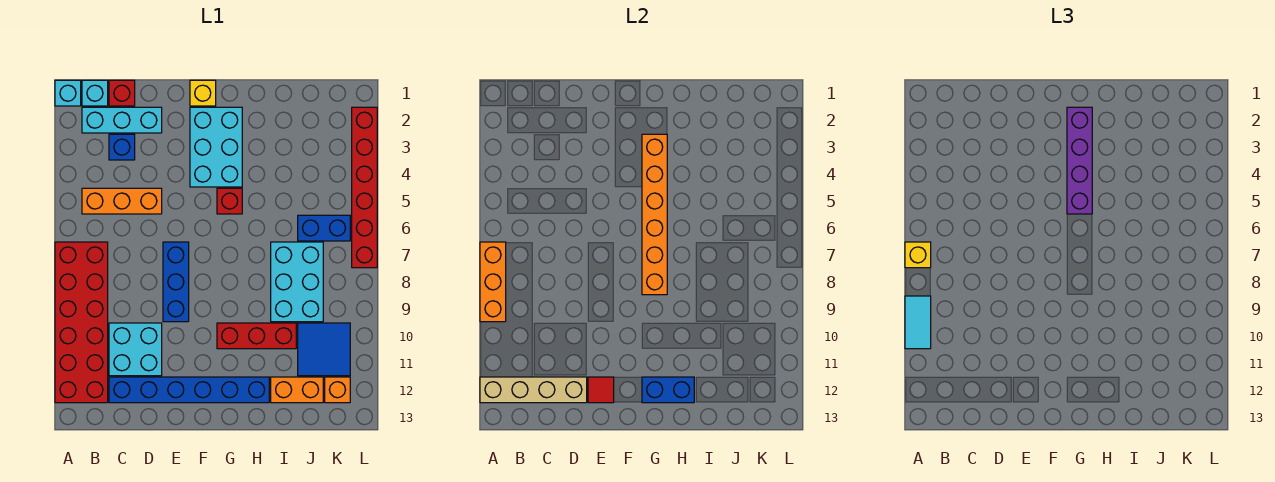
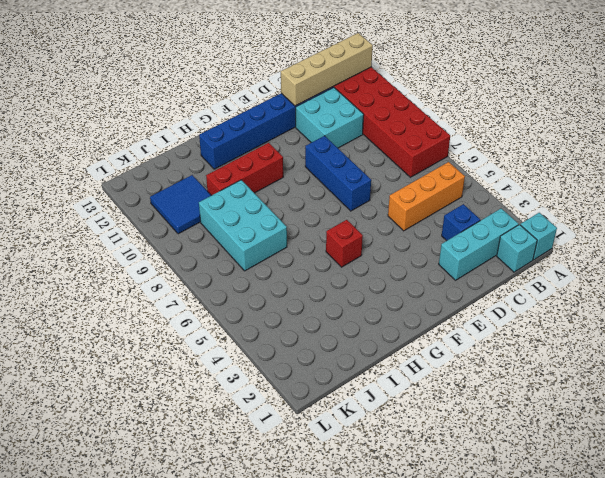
none -> red brick C1 level 1
none -> yellow brick F1 level 1
none -> cyan brick F2:G4 level 1

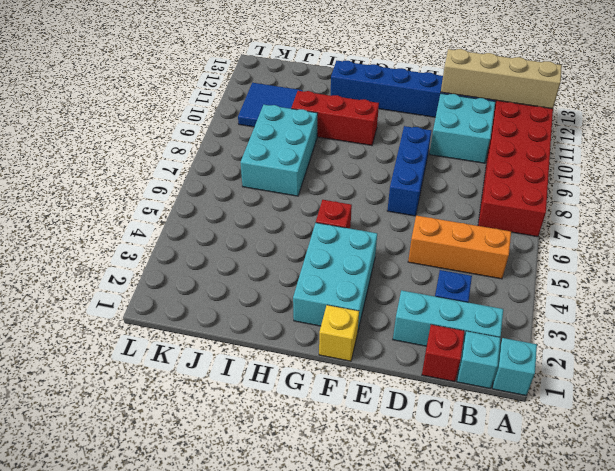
none -> orange brick I12:J12 level 1
none -> blue brick J6:K6 level 1
none -> orange brick K12 level 1

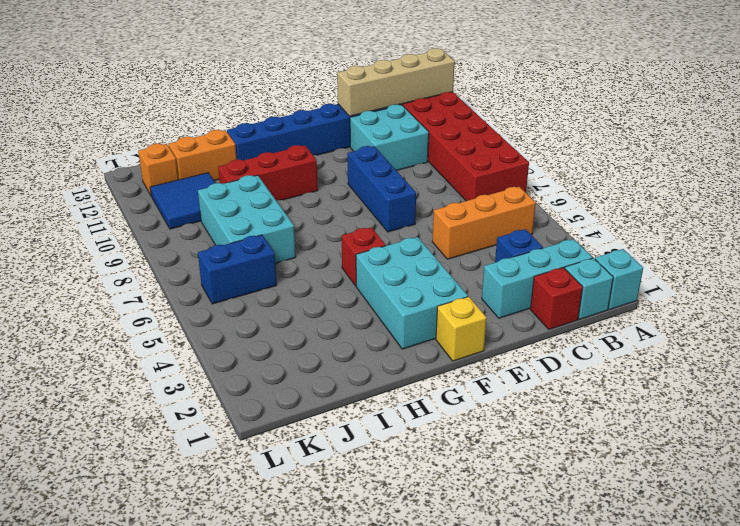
none -> red brick L2:L7 level 1
none -> orange brick A7:A9 level 2
none -> red tile E12 level 2

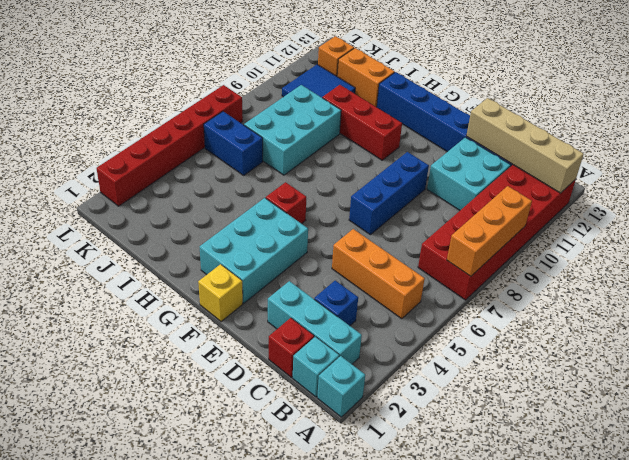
none -> red tile E12 level 2
none -> orange brick G3:G8 level 2
none -> blue brick G12:H12 level 2

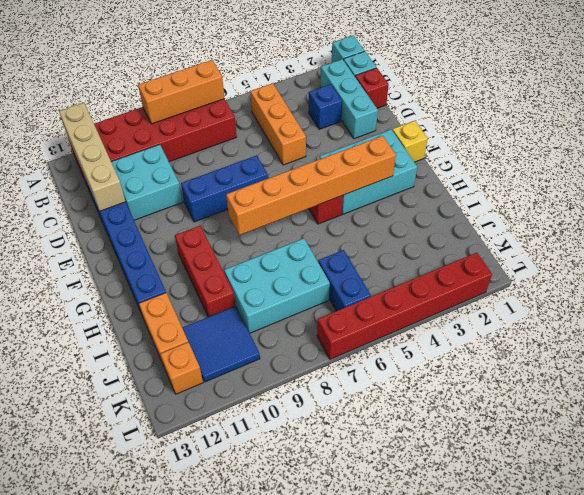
none -> red tile E12 level 2
none -> blue brick G12:H12 level 2
none -> yellow brick A7 level 3

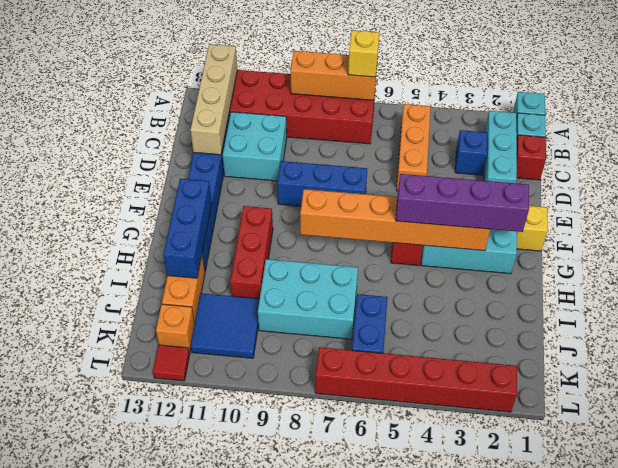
blue brick G12:I12 level 2 -> blue brick G12:H12 level 2
red tile L12 level 1 -> red tile E12 level 2
none -> cyan tile A9:A10 level 3

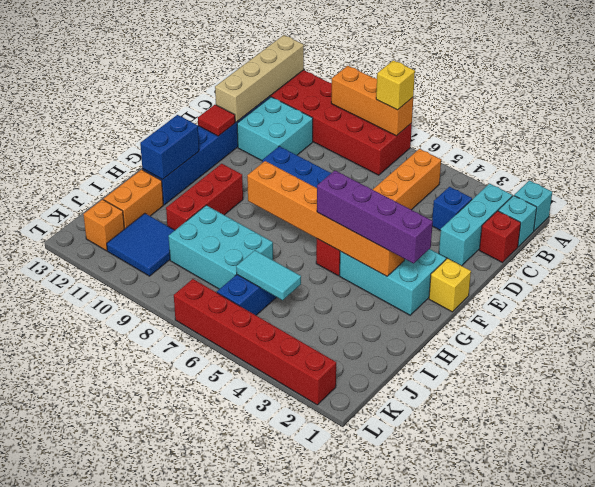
cyan tile J5:J6 level 2 -> cyan tile A9:A10 level 3

